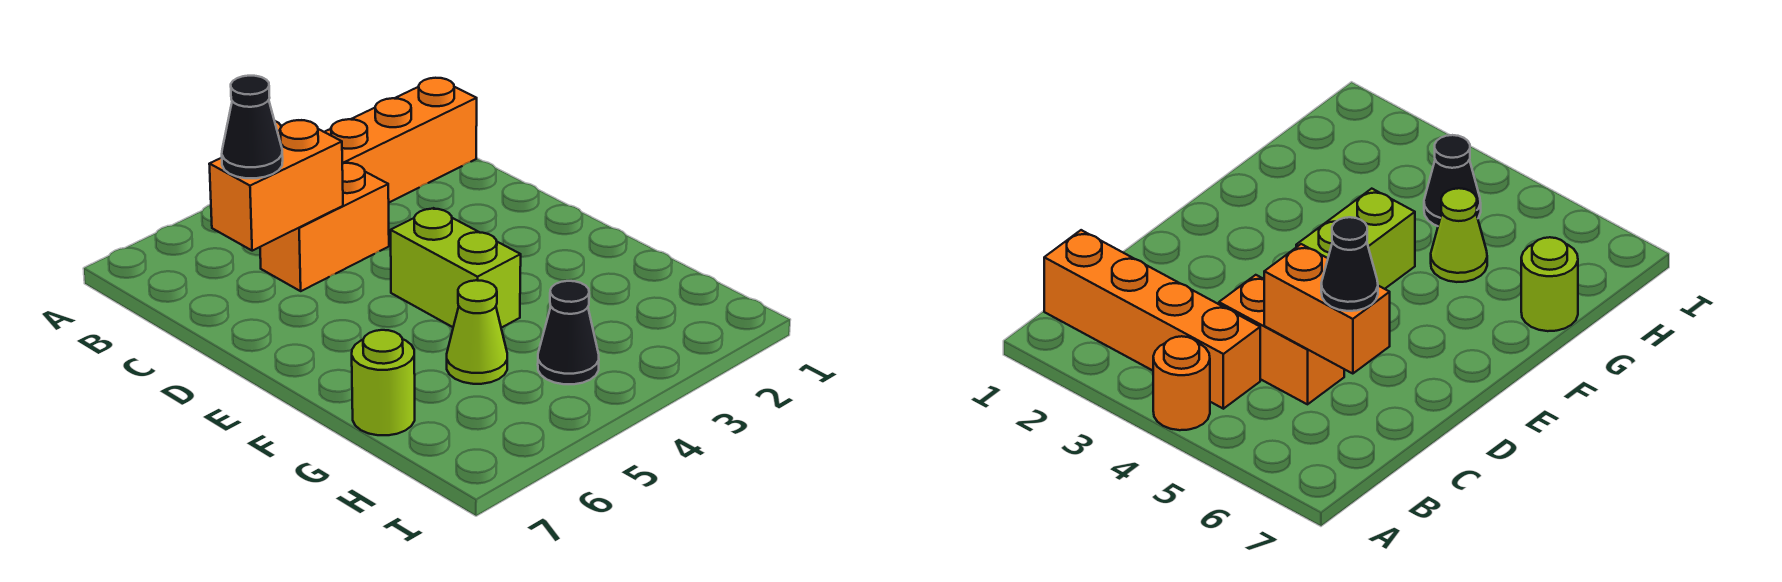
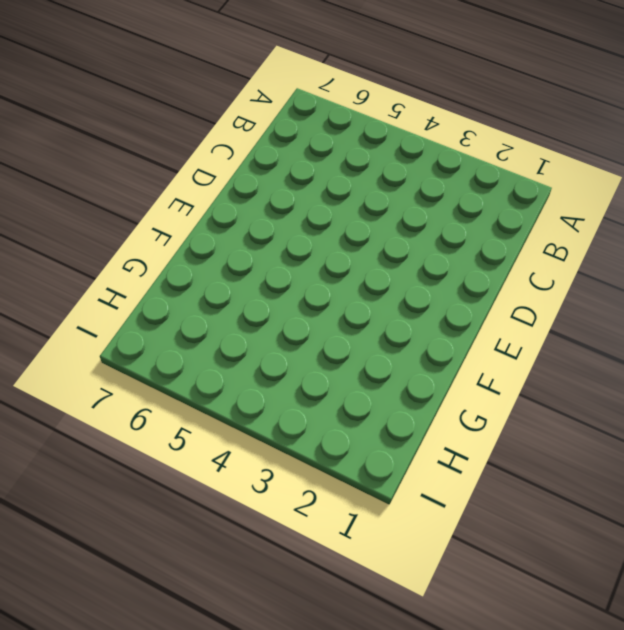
none -> orange round brick A4 level 1
none -> orange brick B1:B4 level 1

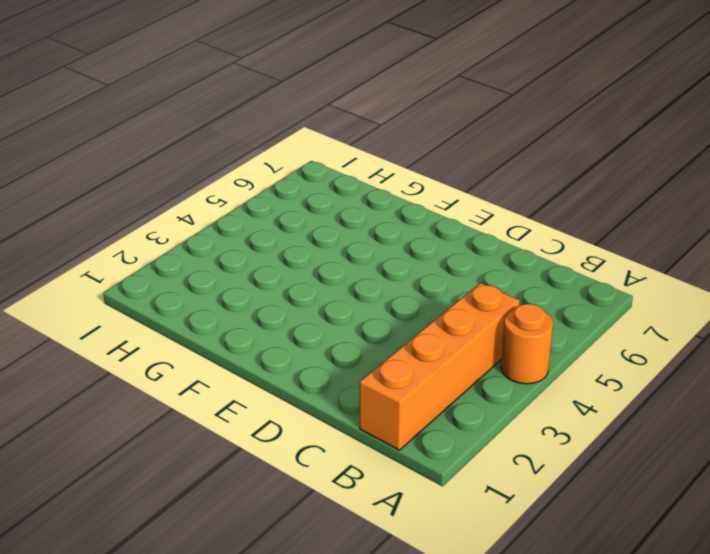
none -> orange brick C4:C5 level 1
none -> lime brick E4:F4 level 1

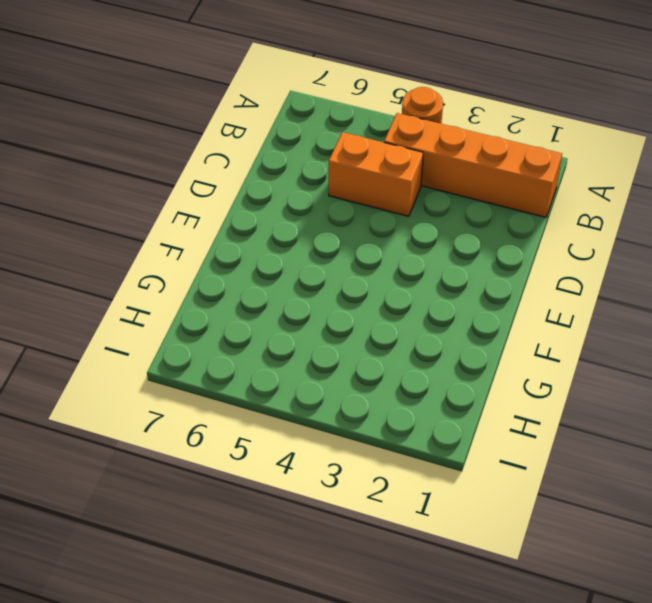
none -> lime brick E4:F4 level 1
none -> lime cone G5 level 1

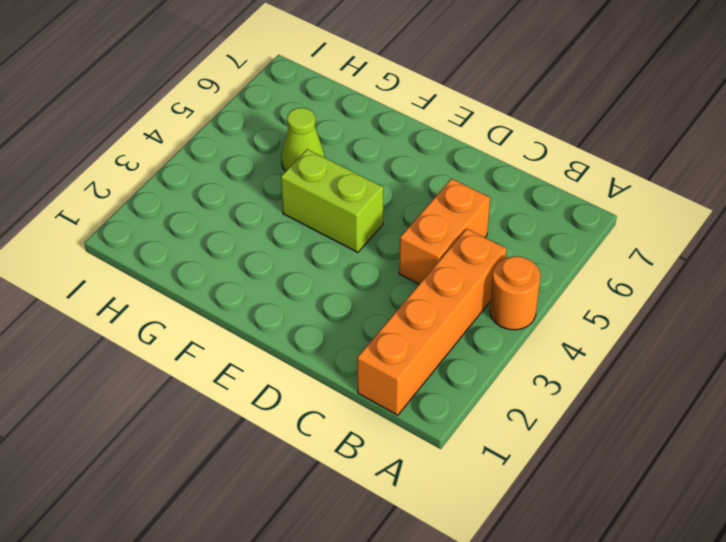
none -> lime round brick G7 level 1
none -> black cone H4 level 1

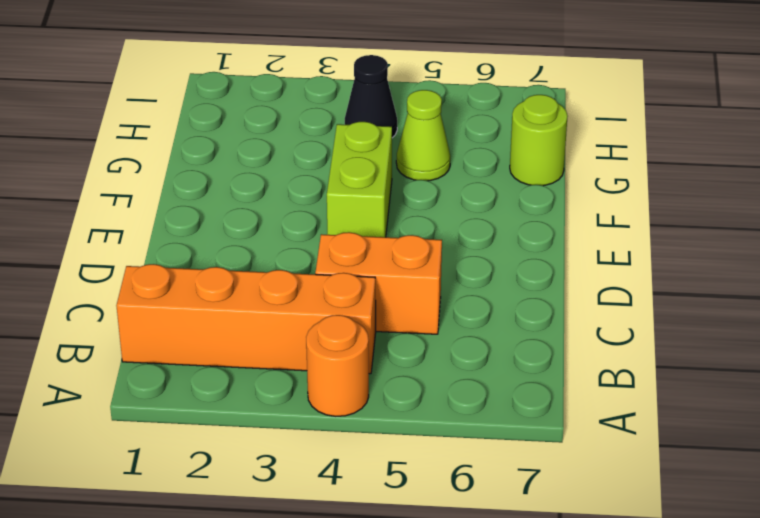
none -> orange brick C5:C6 level 2
none -> black cone C6 level 3

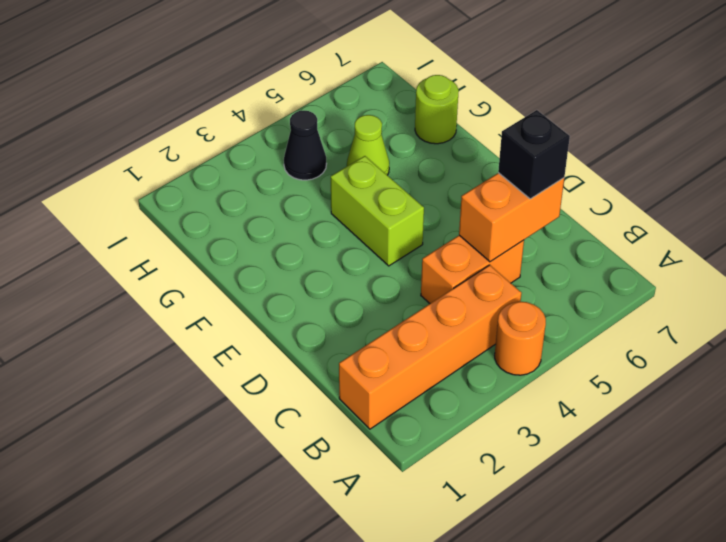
black brick C6 level 3 -> black cone C6 level 3

